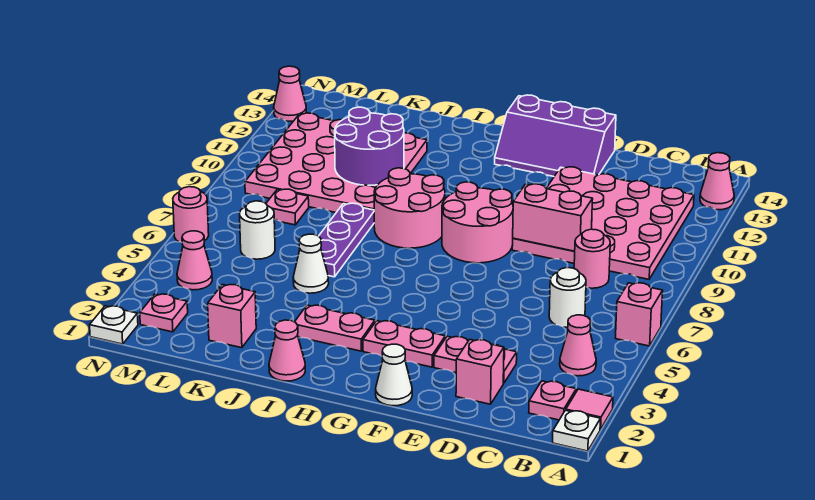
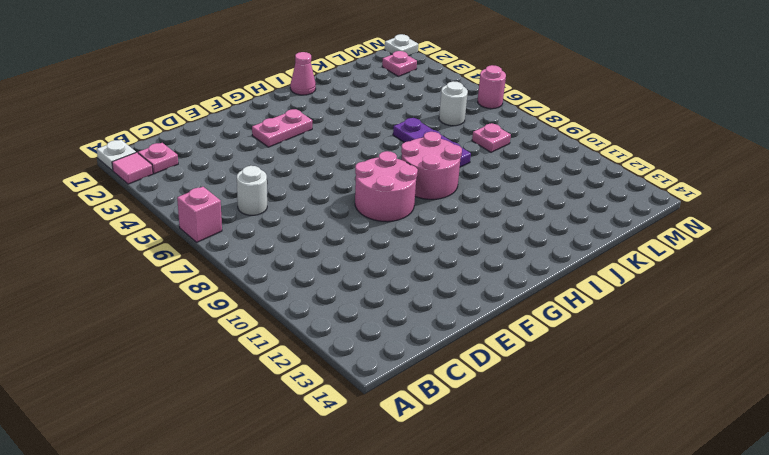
none -> pink cone A13 level 1
none -> pink cone B4 level 1
none -> pink plate B9:E12 level 1
none -> pink round brick C8 level 1

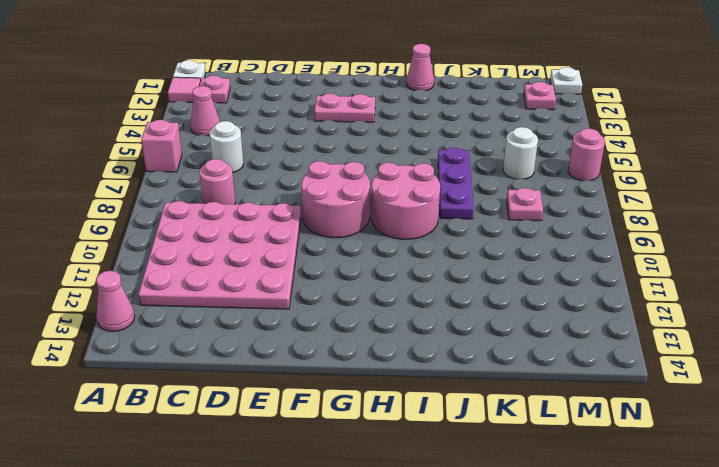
none -> pink brick D2 level 1
none -> pink plate D3:E3 level 1
none -> purple slope E13:G14 level 1 top 14
none -> white cone F1 level 1

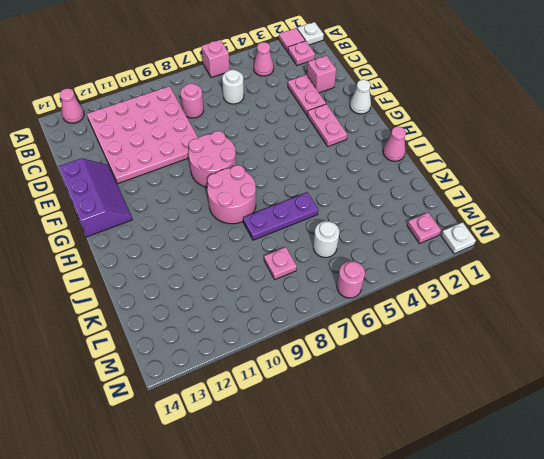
none -> pink plate H3:I3 level 1
none -> white cone J5 level 1
none -> pink plate J9:M12 level 1
none -> pink brick K2 level 1

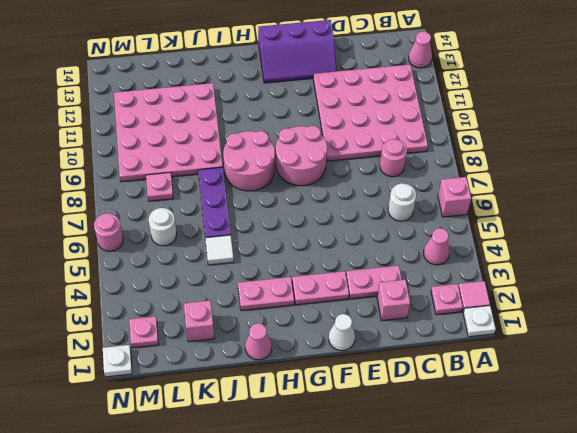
white tile J5 level 1 -> white cone J5 level 1
none -> pink cone M4 level 1
none -> pink cone N13 level 1
none -> pink brick D9:E9 level 2
none -> purple round brick J10:K11 level 2

